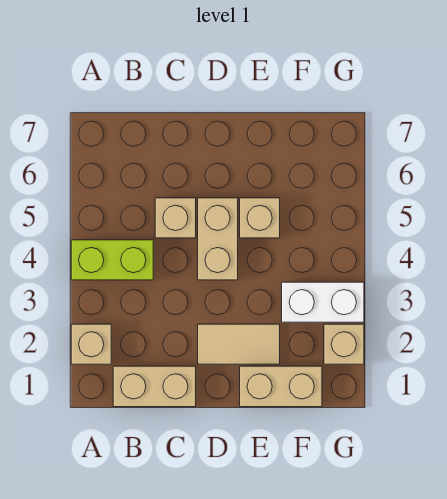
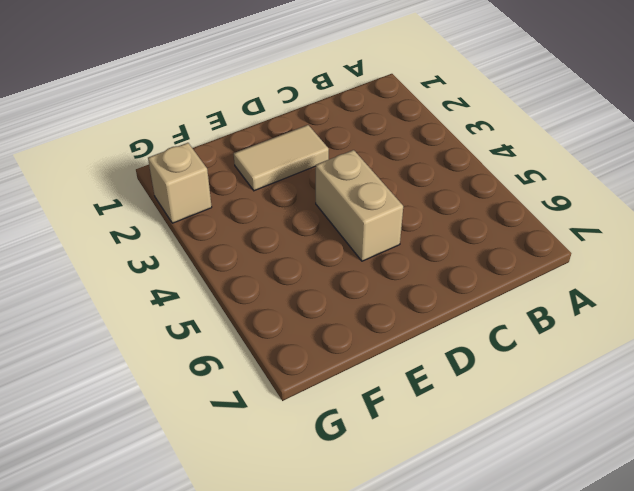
none -> tan brick A2 level 1
none -> lime brick A4:B4 level 1

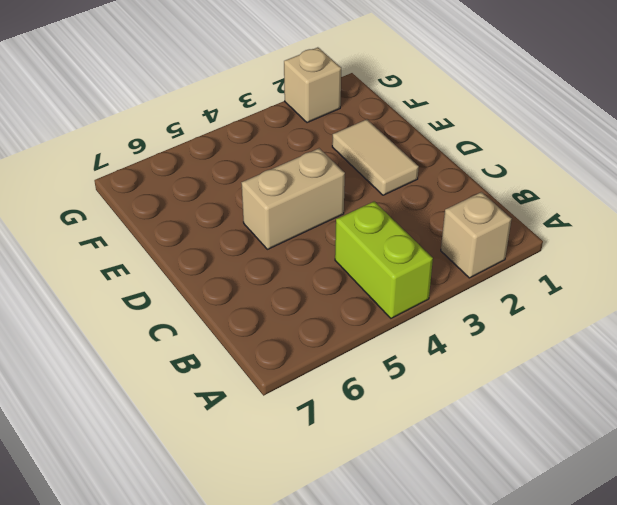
none -> tan brick B1:C1 level 1
none -> tan brick C5 level 1

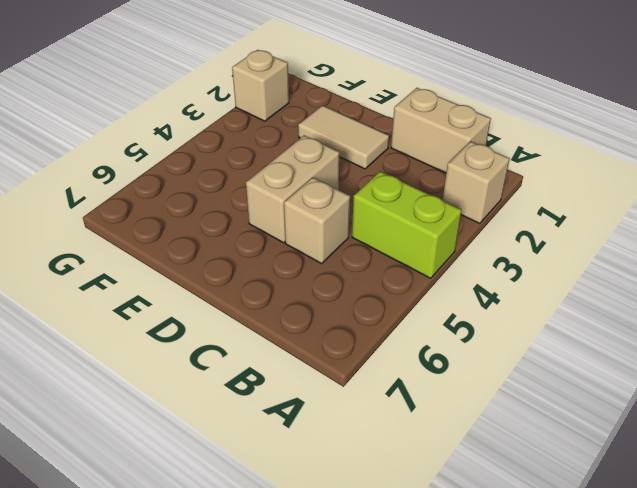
none -> tan brick E1:F1 level 1
none -> tan brick E5 level 1

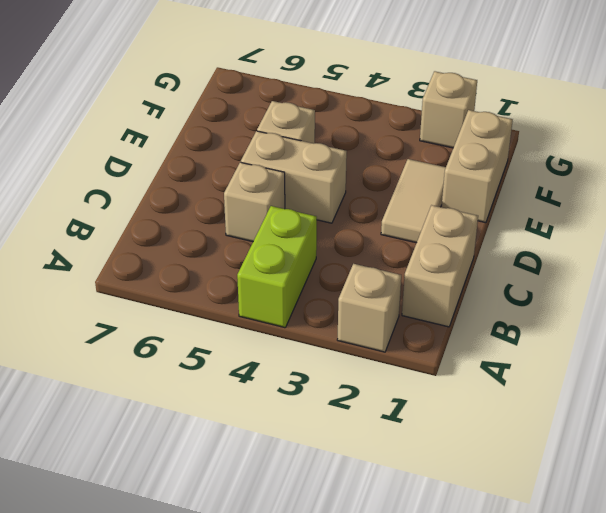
none -> white brick F3:G3 level 1

